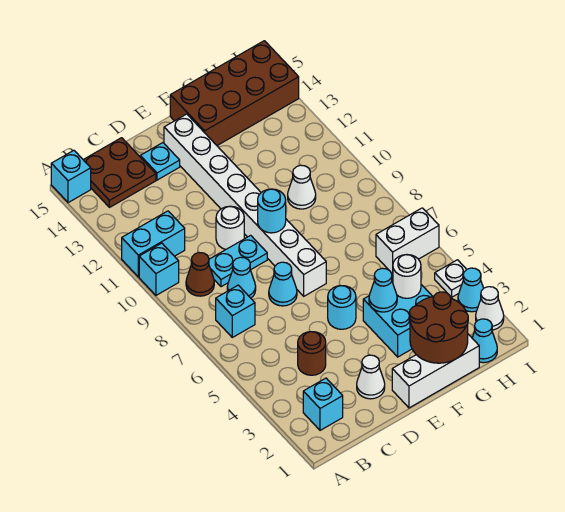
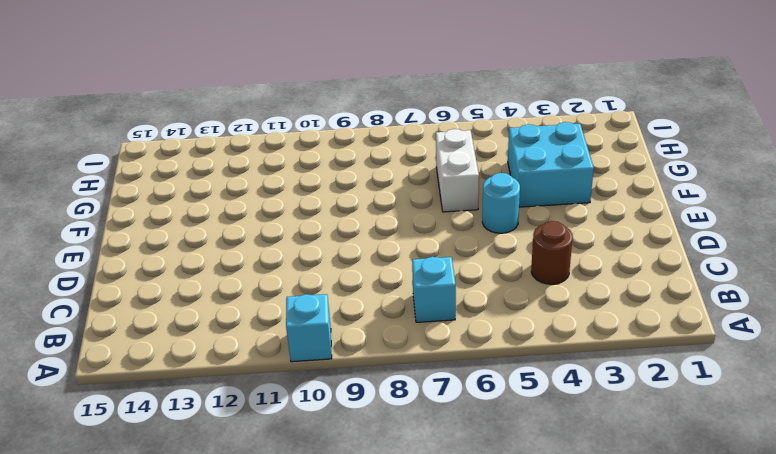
white brick F6:G6 level 1 -> white brick H6:I6 level 1
none -> cyan brick A11:B11 level 1
none -> cyan brick A15 level 1
none -> cyan brick B2 level 1

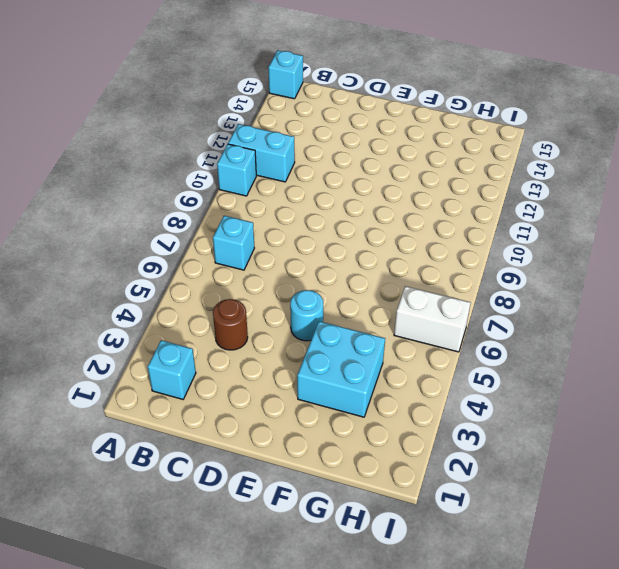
none -> brown cone B9 level 1
none -> brown plate B14:C15 level 1
none -> cyan cone C8 level 1

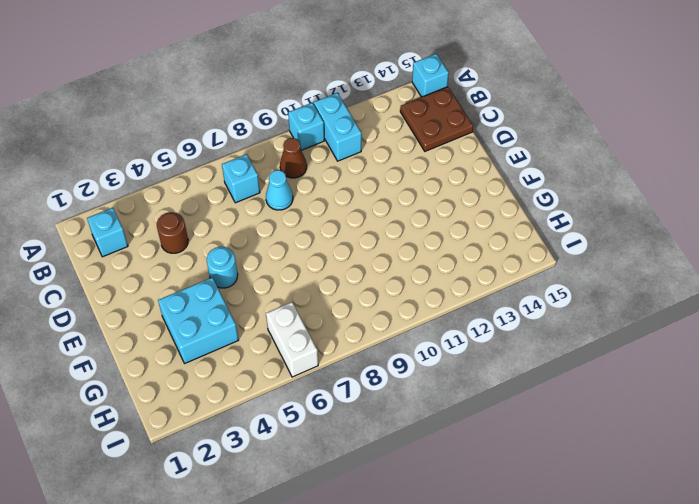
none -> cyan plate C9:D9 level 1
none -> white cone D2 level 1
none -> cyan cone D7 level 1

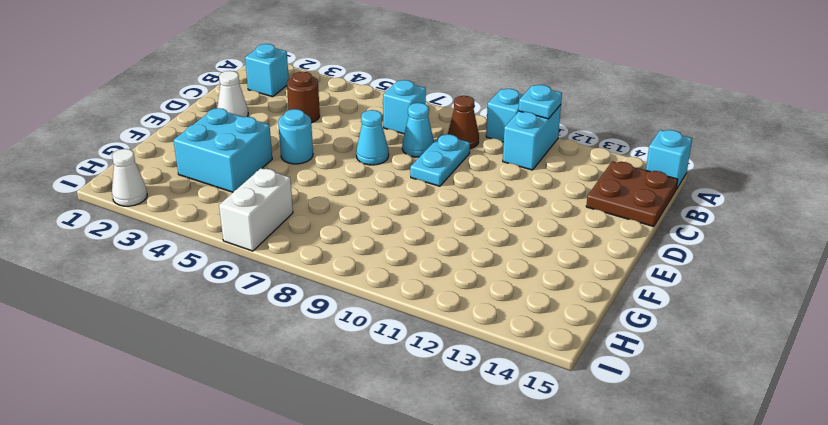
cyan plate A11 level 2 -> cyan plate D14 level 1
none -> white round brick D10 level 1
none -> white brick E1:G1 level 1
none -> white brick E7:E14 level 1

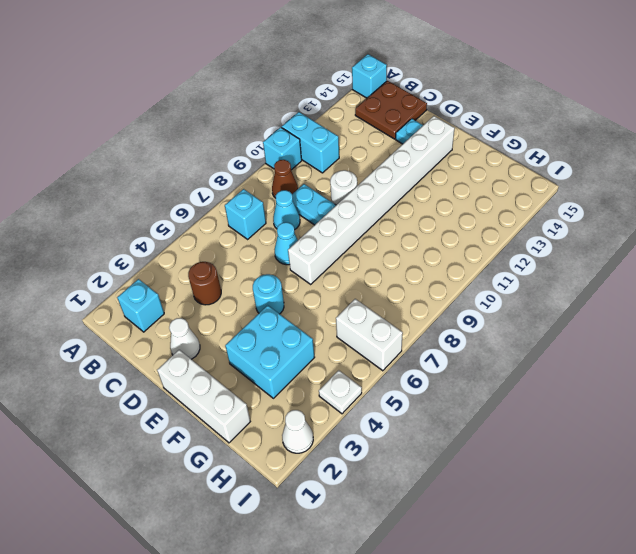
none -> brown brick F14:I15 level 1
none -> white cone G10 level 1
none -> cyan cone H1 level 1

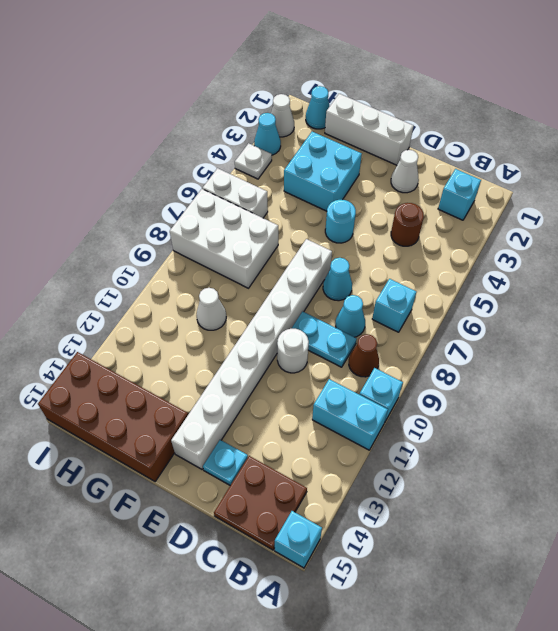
white brick G7:I8 level 1 -> none
none -> cyan round brick E9 level 2
none -> brown round brick F1:G2 level 2
none -> cyan cone F4 level 2

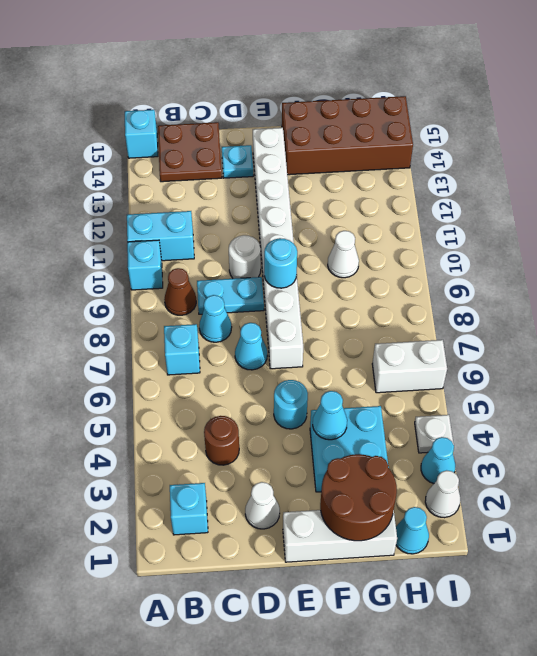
none -> white round brick G4 level 2

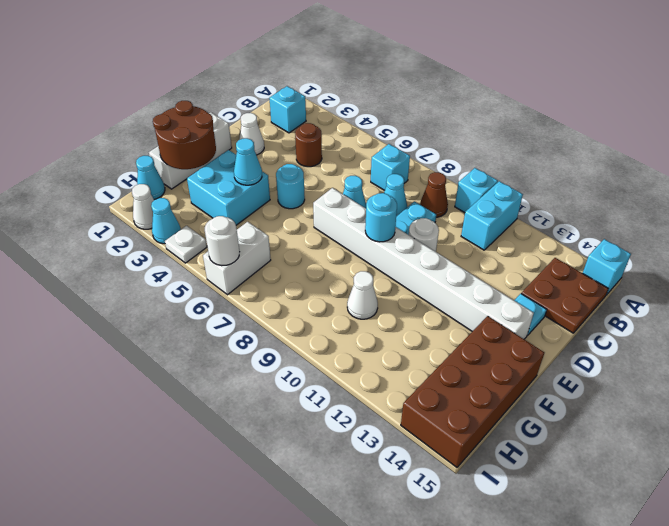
white round brick I6 level 2 -> white round brick G4 level 2

